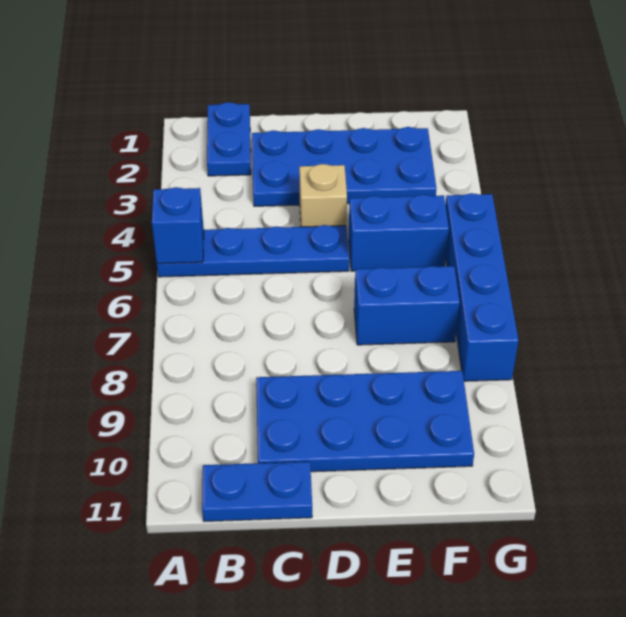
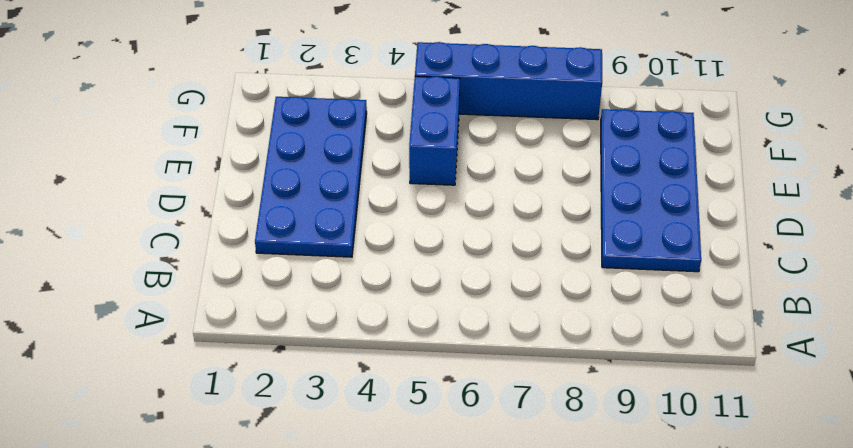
none -> blue plate A5:D5 level 1
none -> blue plate B1:B2 level 1

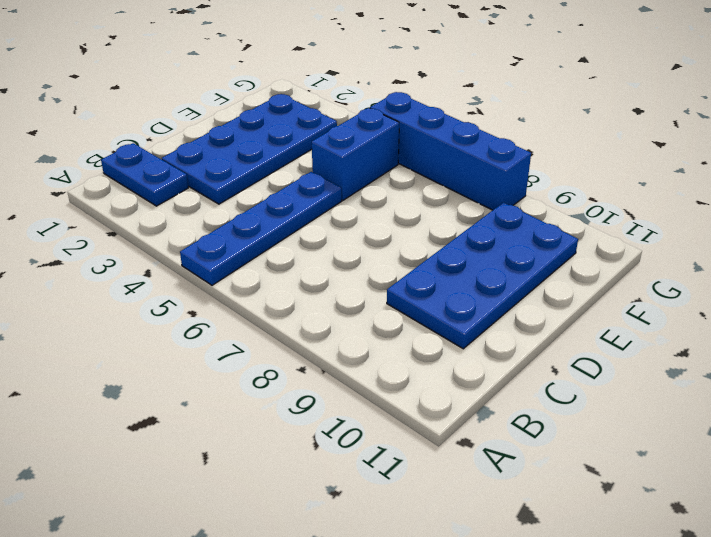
none -> blue plate B11:C11 level 1
none -> tan brick D4 level 1

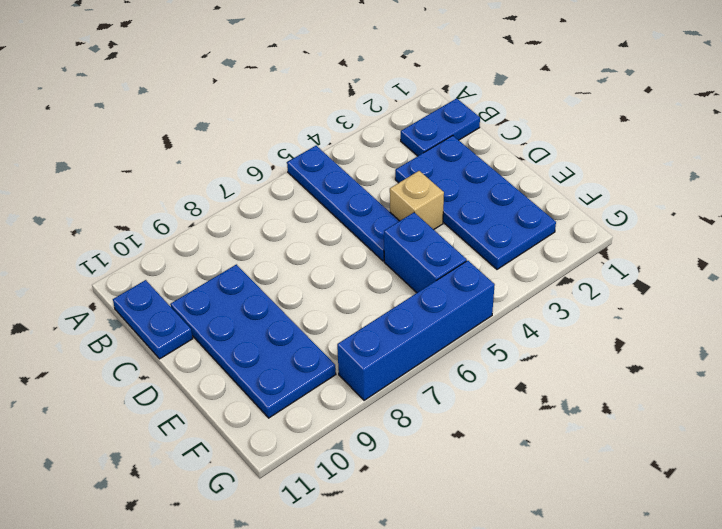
none -> blue brick E7:F7 level 1
none -> blue brick A5 level 2

